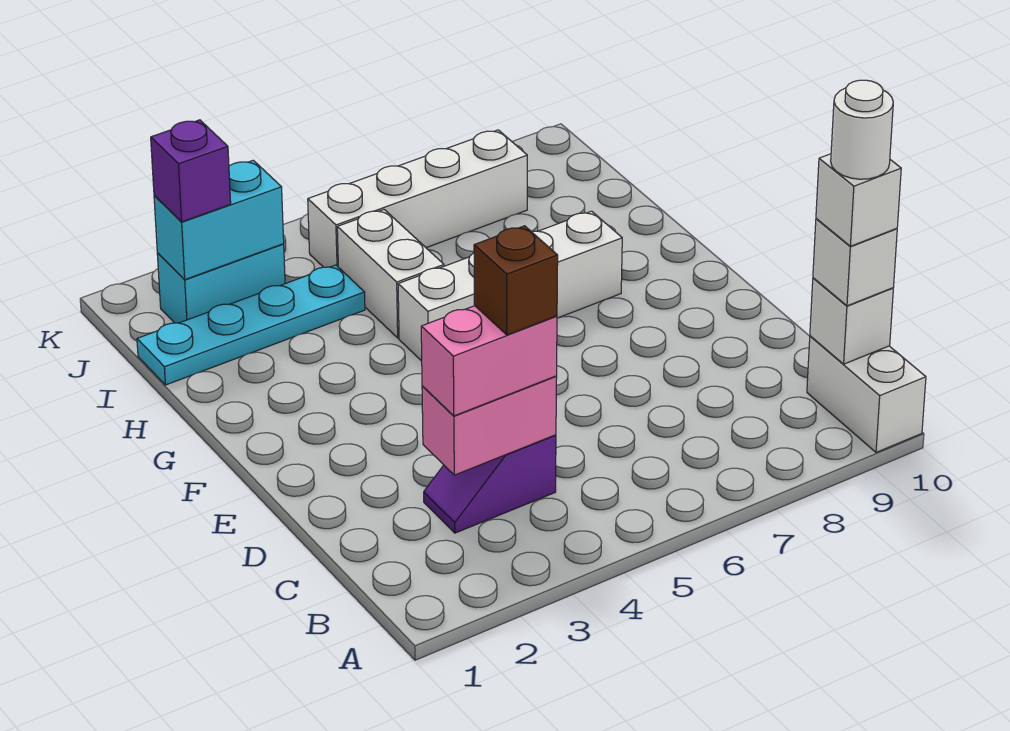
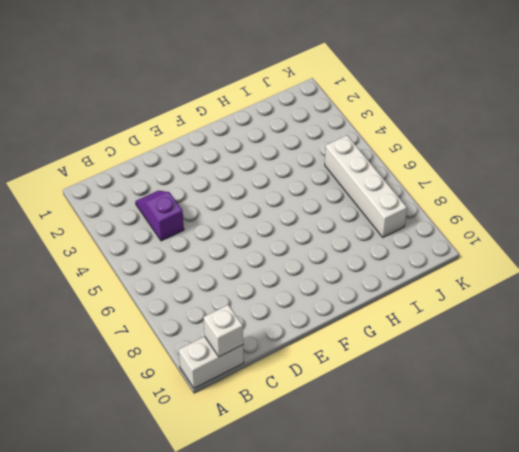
none -> white brick G5:G8 level 1
none -> white brick H5:I5 level 1
none -> cyan plate I1:I4 level 1

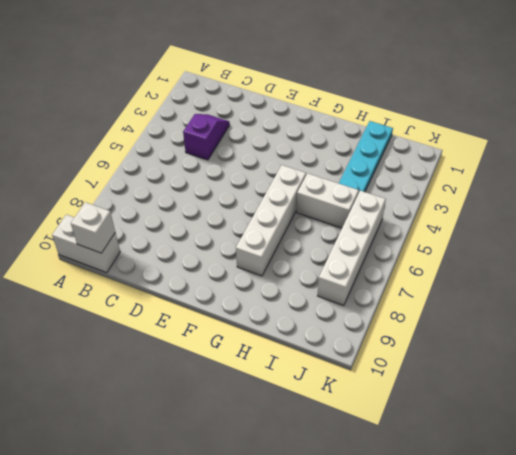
none -> cyan brick J2:J3 level 1
none -> pink brick C3:C4 level 2
none -> cyan brick J2:J3 level 2

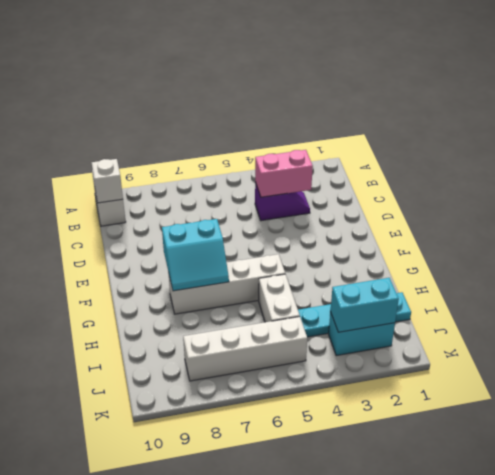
cyan slope F7:G8 level 2 top F -> none
none -> white brick B10 level 3
none -> pink brick C3:C4 level 3
none -> purple brick J2 level 3

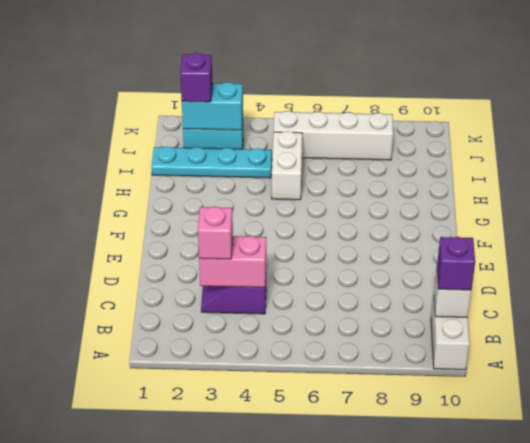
purple brick B10 level 3 -> white brick B10 level 3
pink brick C3 level 3 -> pink brick C3:C4 level 3
none -> white brick G5:G8 level 1
none -> white brick B10 level 4
none -> brown brick C4 level 4

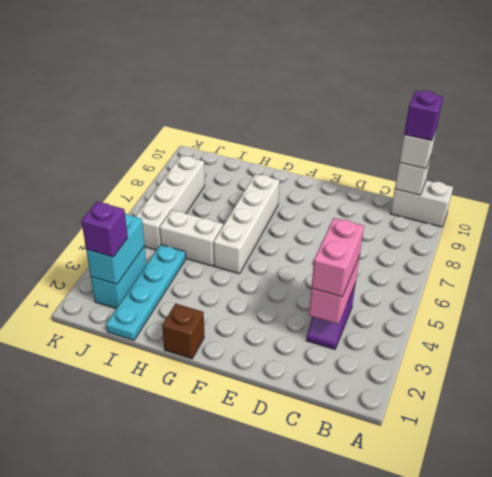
purple brick B10 level 4 -> white brick B10 level 4
brown brick G1 level 1 -> brown brick C4 level 4
none -> white round brick B10 level 5

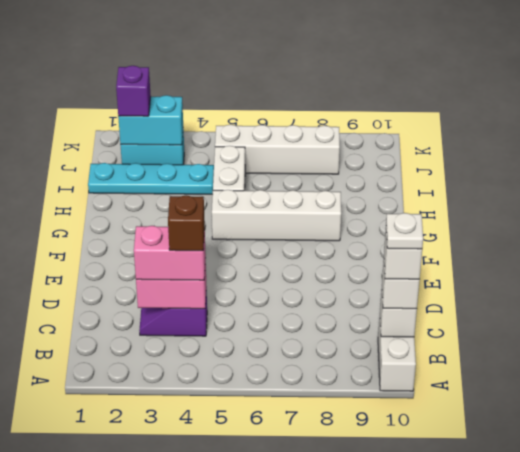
white plate B10 level 5 -> white round brick B10 level 5

